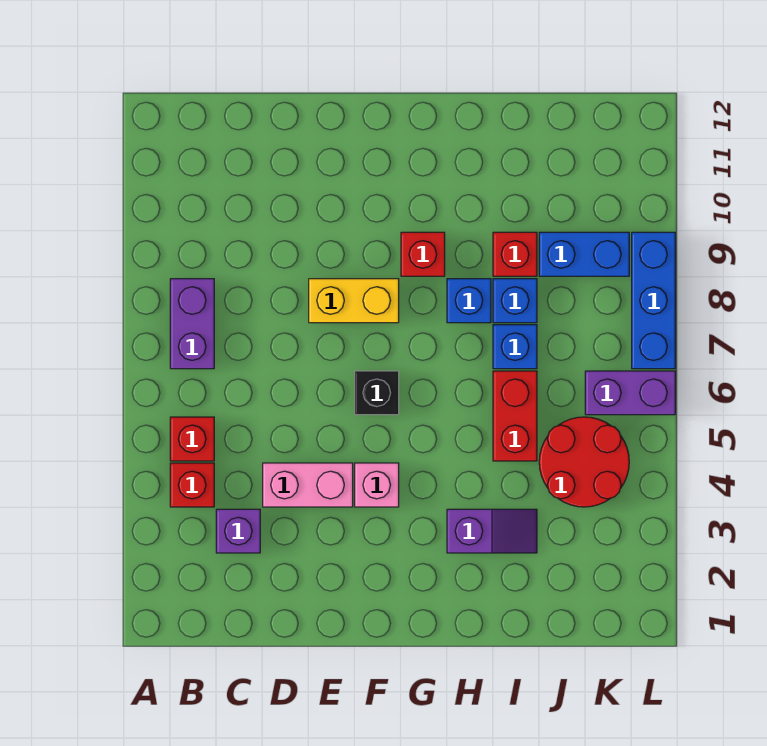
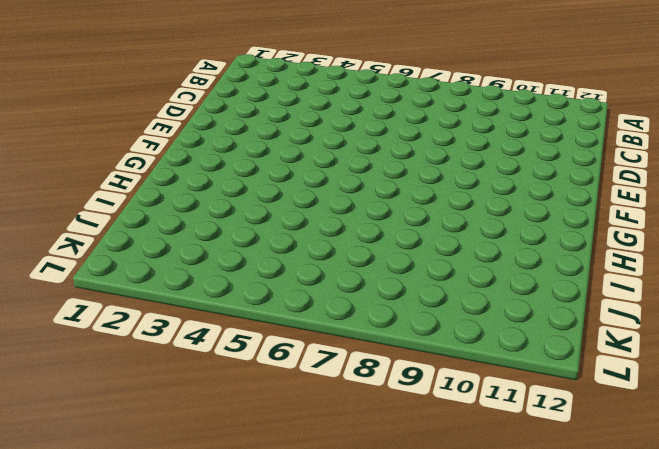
none -> red brick B4 level 1
none -> red brick B5 level 1
none -> purple brick B7:B8 level 1

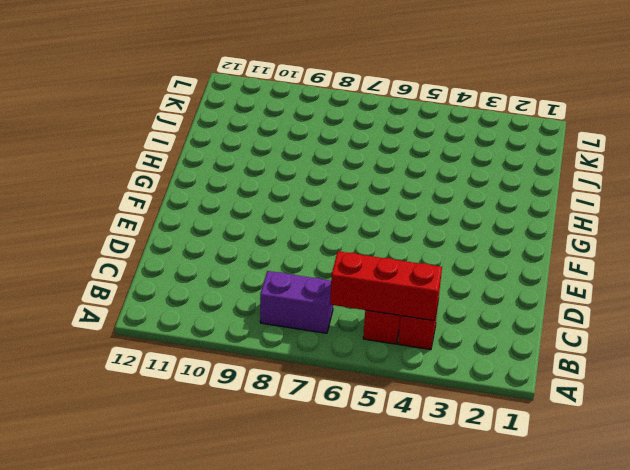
red brick B4:B6 level 2 -> none
none -> purple brick C3 level 1
none -> pink brick D4:E4 level 1
none -> yellow brick E8:F8 level 1

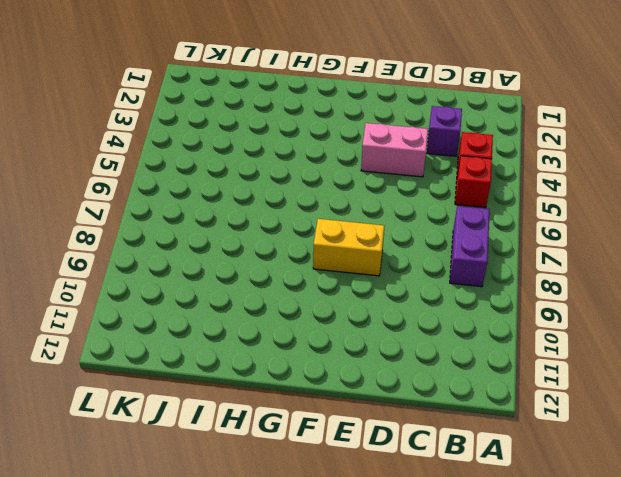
none -> pink brick F4 level 1
none -> black brick F6 level 1
none -> red brick G9 level 1

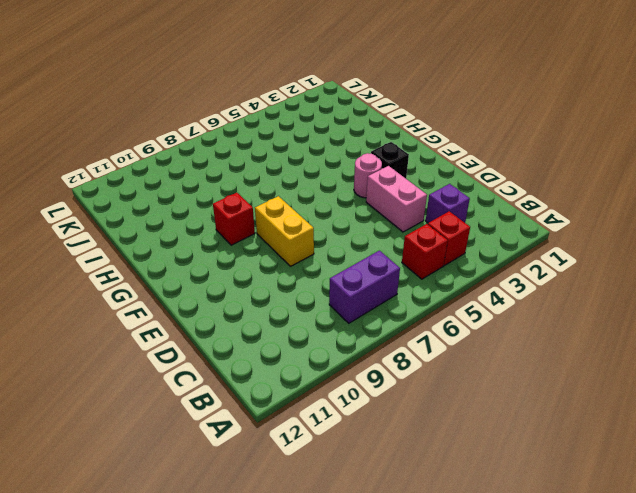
black brick F3 level 1 -> black brick F6 level 1
pink round brick F4 level 1 -> pink brick F4 level 1
none -> purple slope H3:I3 level 1 top H
none -> blue brick H8 level 1
none -> red brick I5:I6 level 1

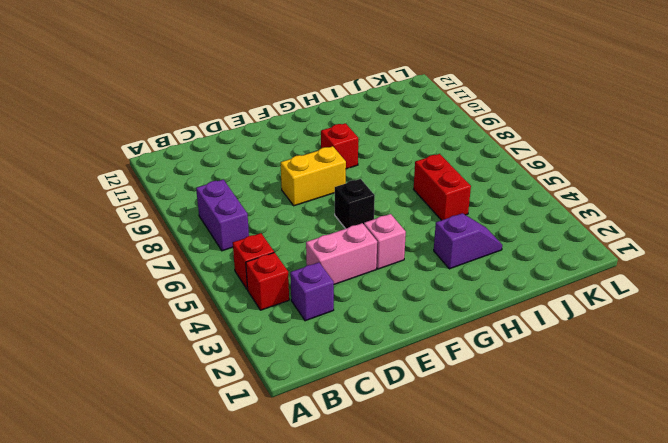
none -> blue brick H8 level 1
none -> blue brick I7 level 1
none -> blue brick I8 level 1

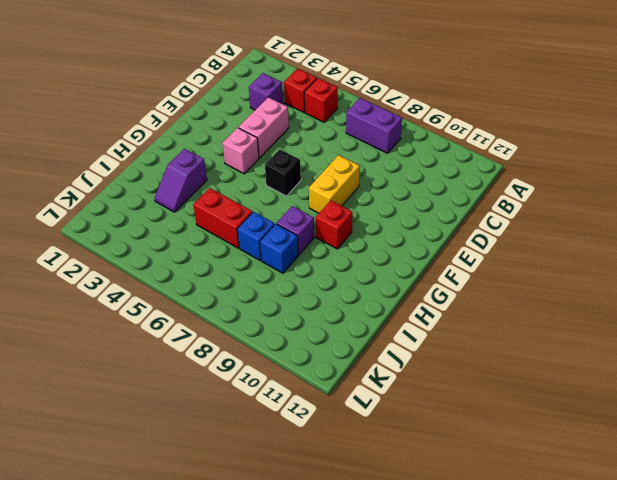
purple brick H8 level 1 -> blue brick H8 level 1
none -> red brick I9 level 1
none -> red round brick J4:K5 level 1
none -> blue brick J9:K9 level 1

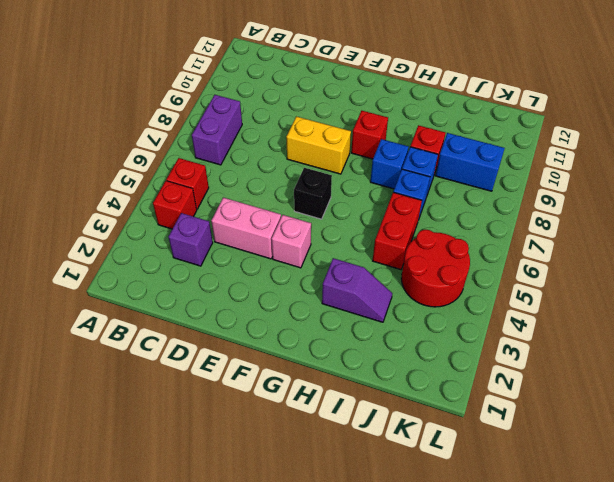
none -> purple brick K6:L6 level 1
none -> blue brick L7:L9 level 1

